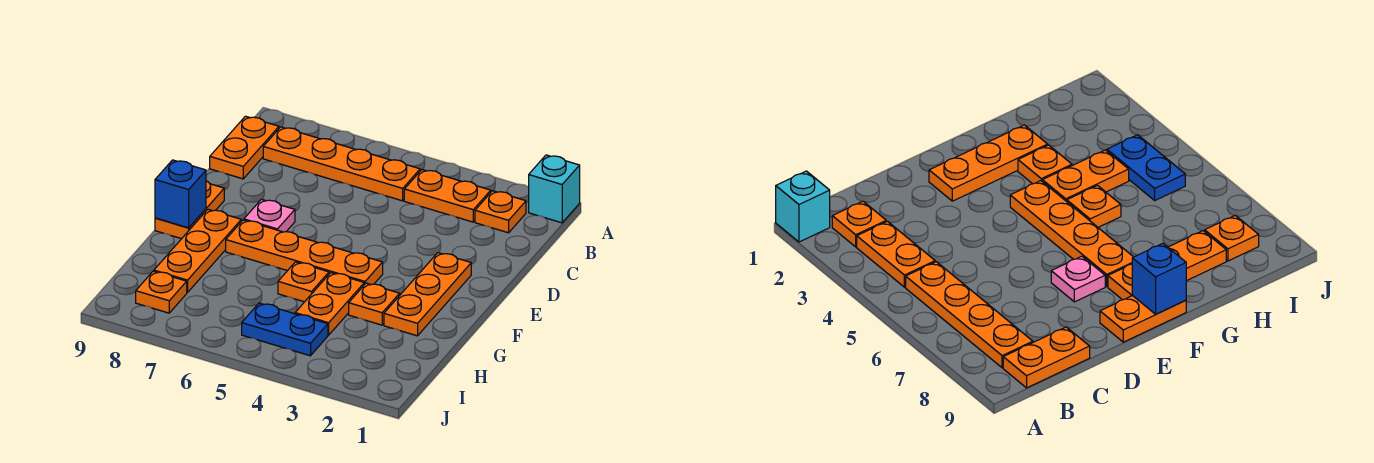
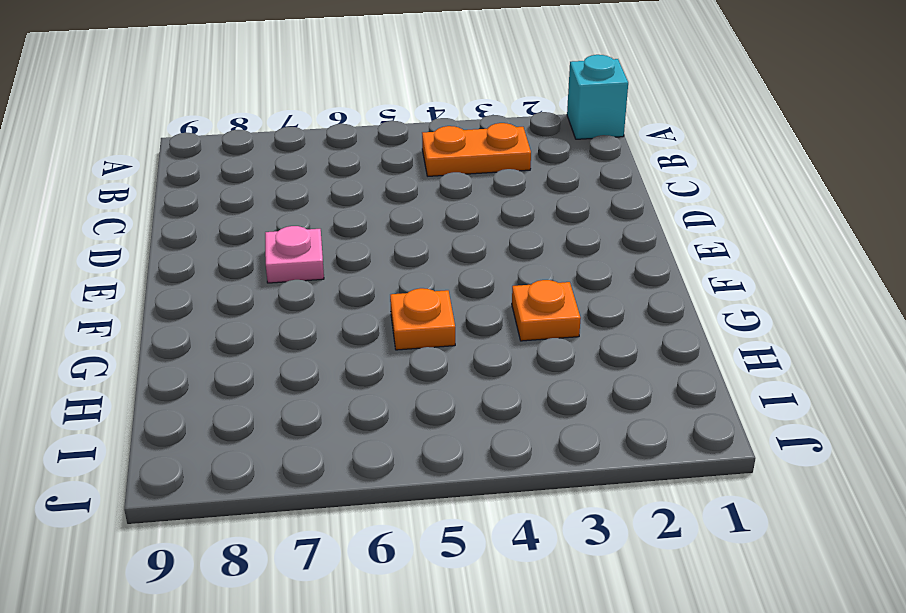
none -> orange plate B2 level 1
none -> orange plate B5:B8 level 1
none -> orange plate B9:C9 level 1

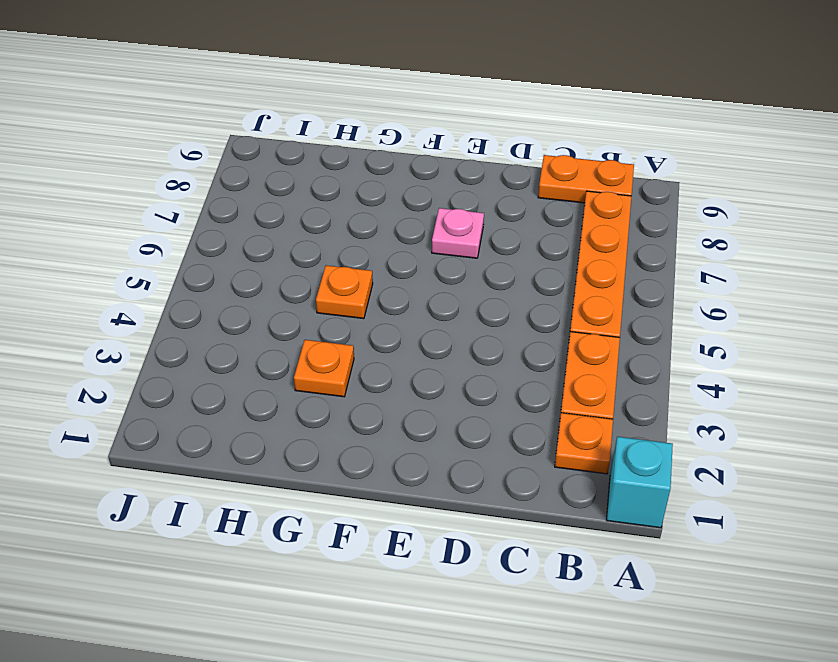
none -> orange plate E2:G2 level 1
none -> orange plate E9:F9 level 1
none -> orange plate F4:F7 level 1

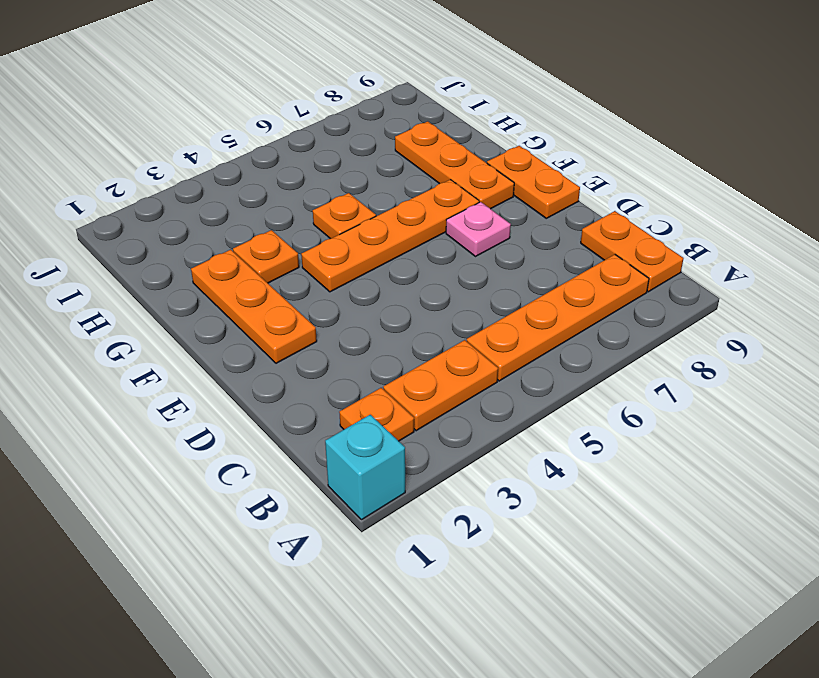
none -> orange plate G4:H4 level 1
none -> blue plate I4:I5 level 1
none -> orange plate I8 level 1

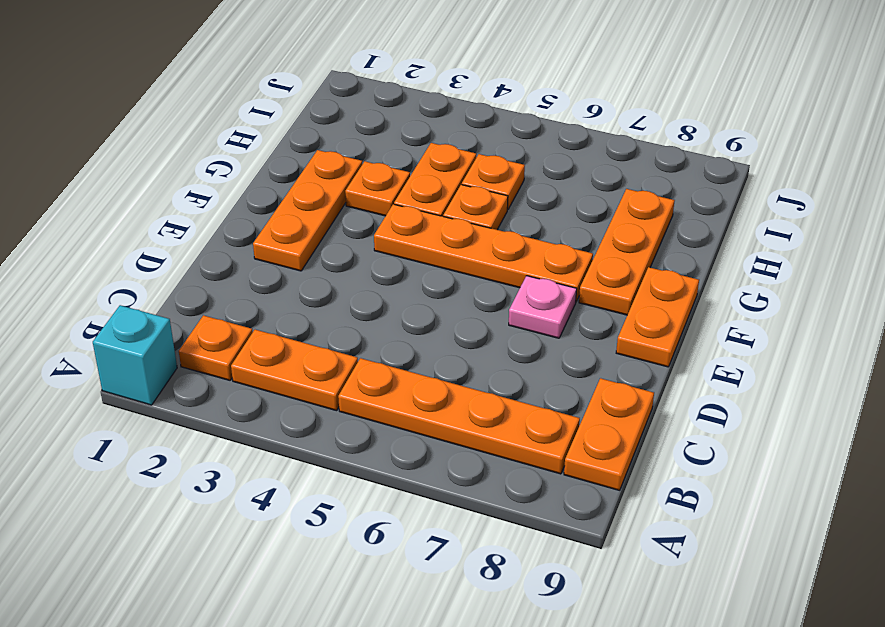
orange plate H5 level 1 -> orange plate I8 level 1
none -> blue plate I4:I5 level 1
none -> blue brick F9 level 2

